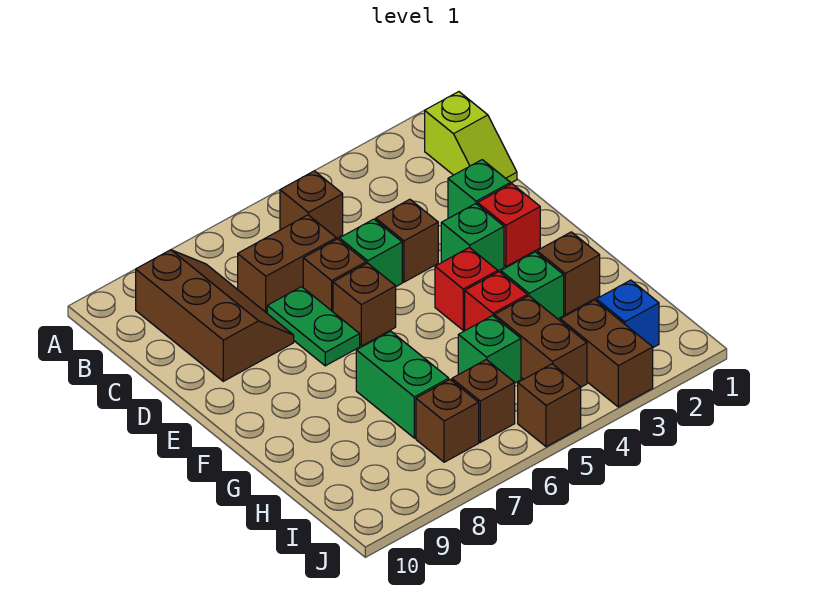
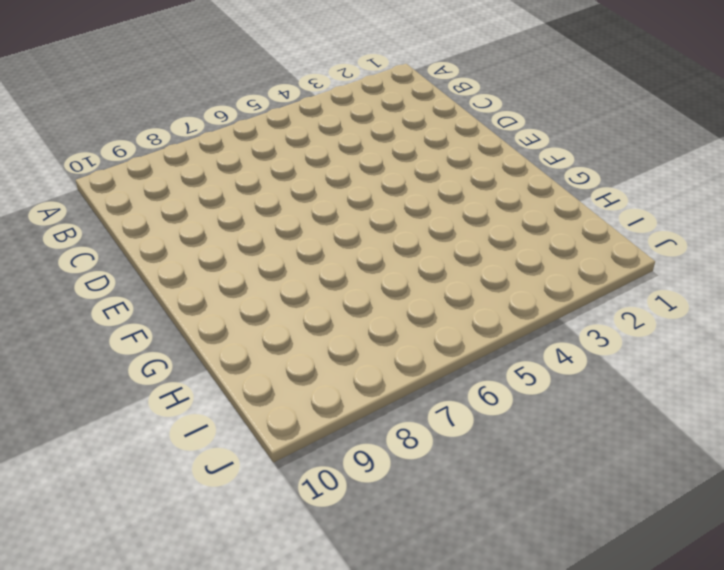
none -> lime slope B1:C1 level 1 top B
none -> brown brick B5 level 1
none -> brown slope B8:D9 level 1 top 9

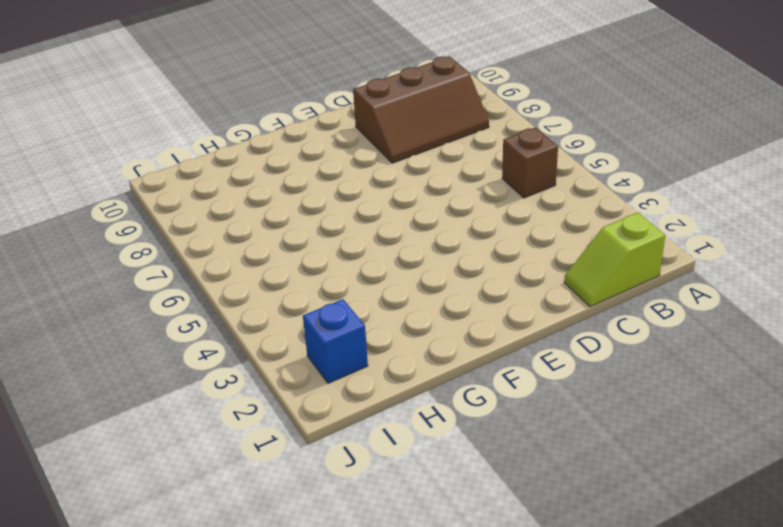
none -> brown brick C6:C7 level 1
none -> green brick D2 level 1
none -> brown brick D4 level 1

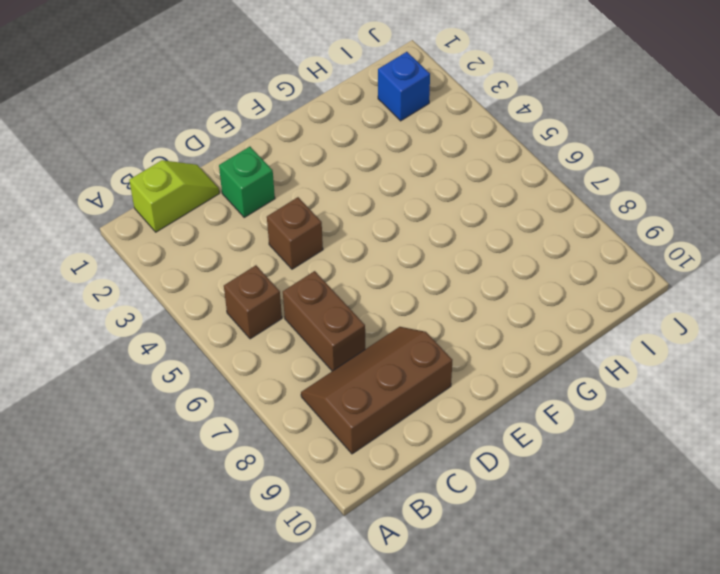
none -> green brick D5 level 1
none -> brown brick D6 level 1
none -> green plate D7:E7 level 1

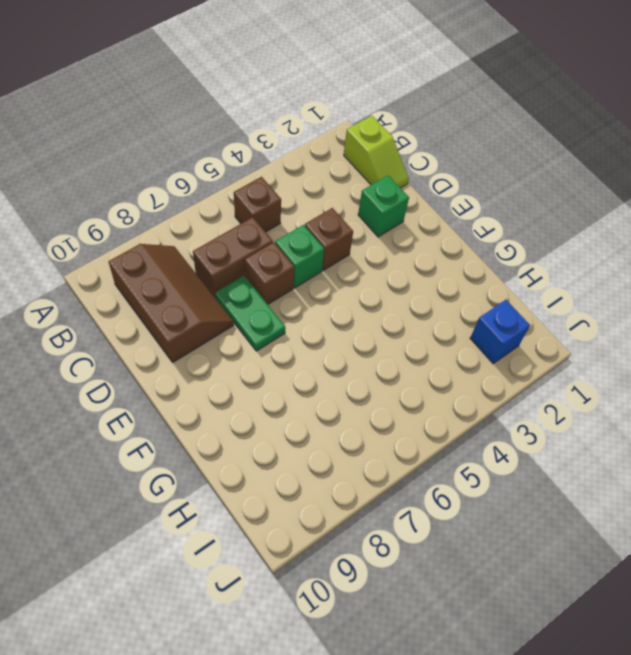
none -> red brick E2 level 1
none -> green brick E3 level 1
none -> brown brick E6 level 1

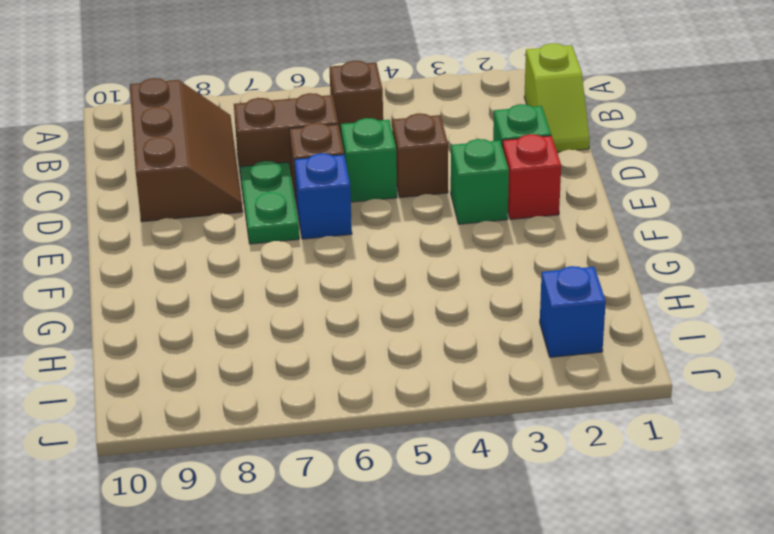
blue brick E6 level 1 -> brown brick E6 level 1
none -> red brick F4 level 1
none -> brown brick G2 level 1
none -> green brick G3 level 1

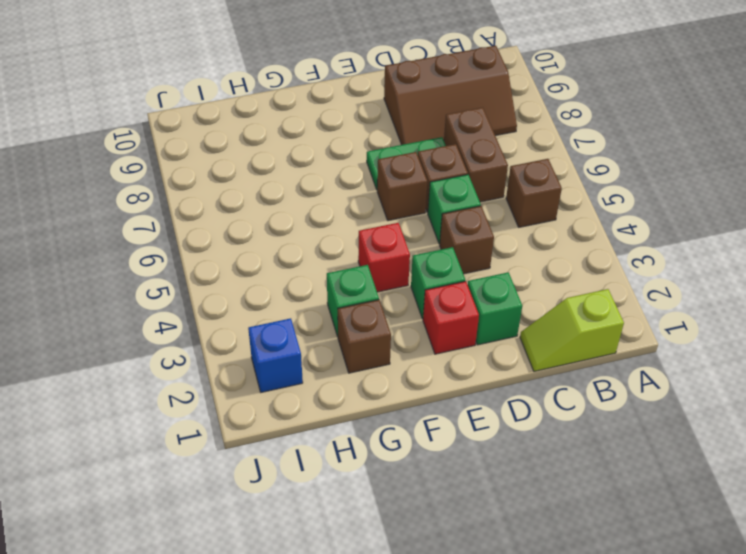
none -> red brick G4 level 1
none -> green brick G7:H7 level 1
none -> brown brick H4:I4 level 1

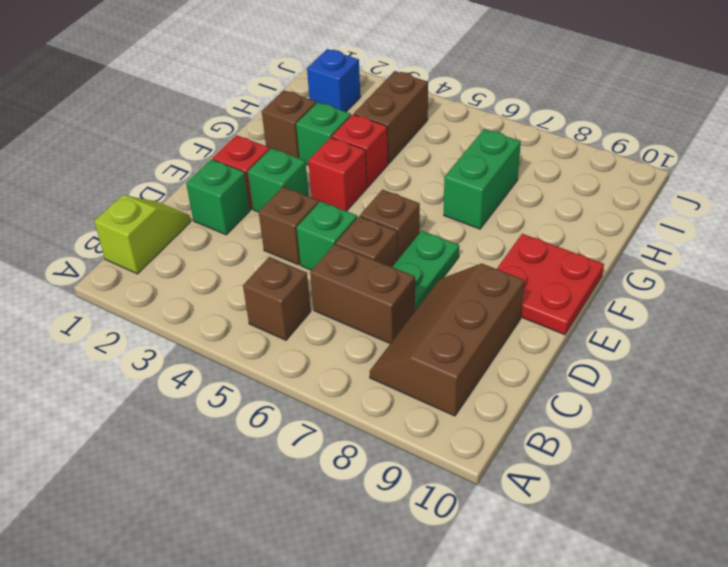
red plate E9:F10 level 1 -> none
none -> green brick H5 level 1
none -> brown brick I3:J3 level 1
none -> brown brick I6 level 1

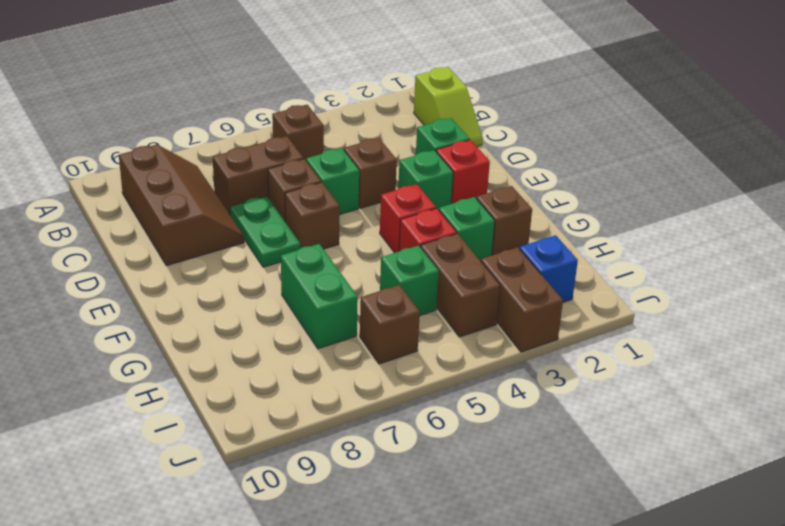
none -> brown brick I7 level 1
none -> brown brick J5 level 1

